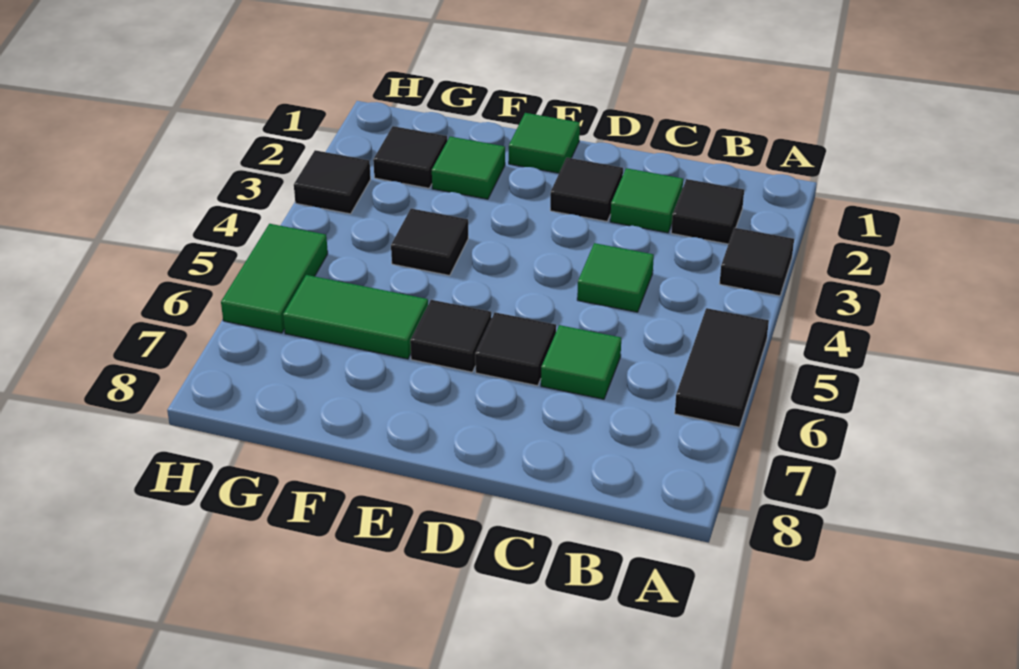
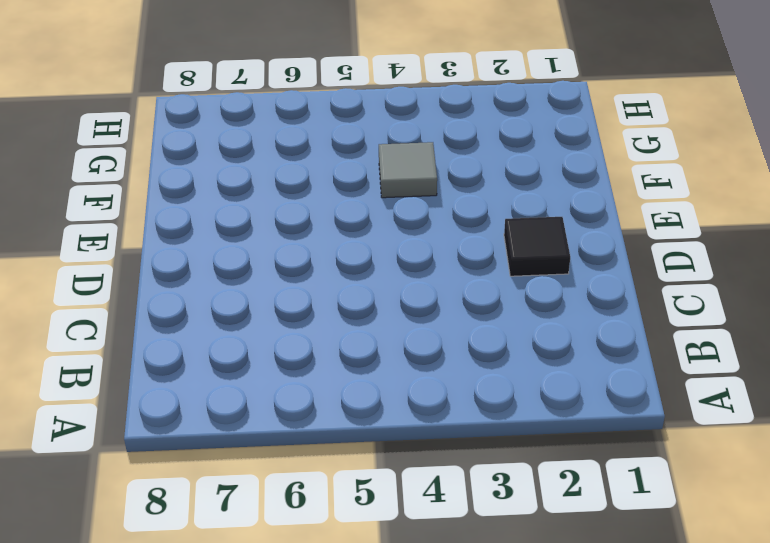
grey tile F4 level 1 -> black tile F4 level 1
none -> black tile A3 level 1
none -> black tile A5:A6 level 1
none -> black tile B2 level 1

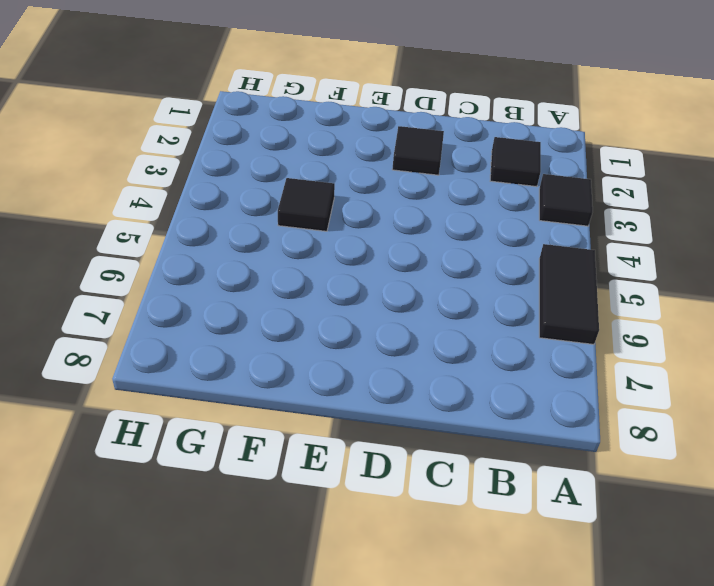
none -> green tile C2 level 1
none -> green tile C4 level 1
none -> green tile C6 level 1

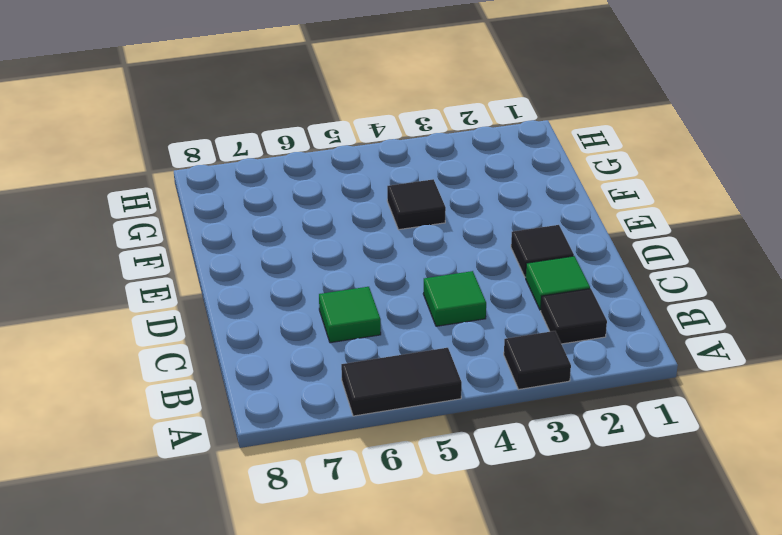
none -> black tile D6 level 1
none -> green tile E1 level 1
none -> black tile E6 level 1

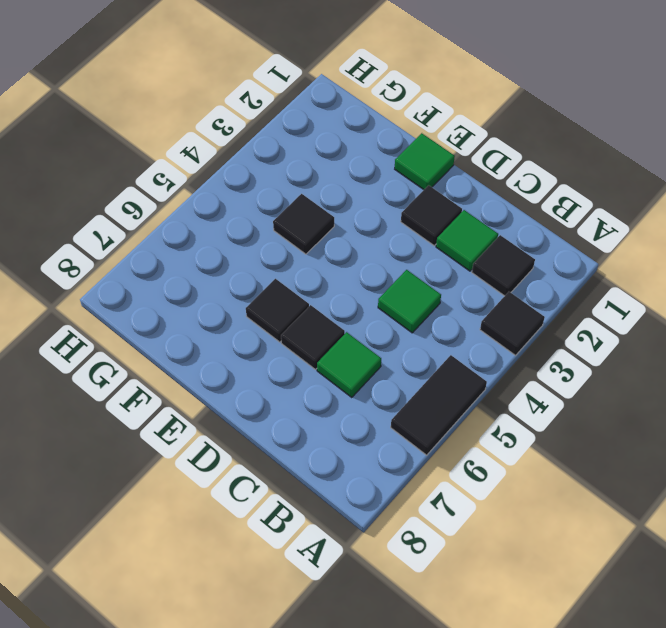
none -> green tile F2 level 1
none -> green tile F6:G6 level 1
none -> black tile G2 level 1

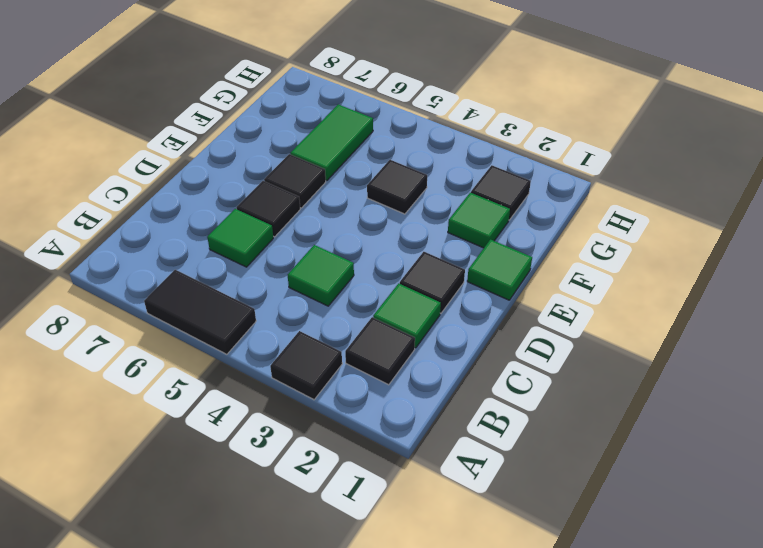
none -> black tile H3 level 1
none -> green tile H5:H6 level 1

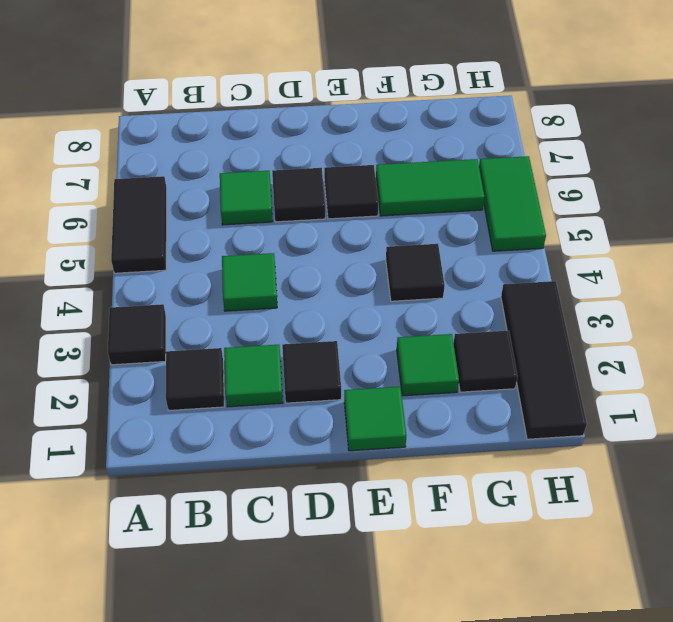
black tile H1:H3 level 1 -> black tile H3 level 1

